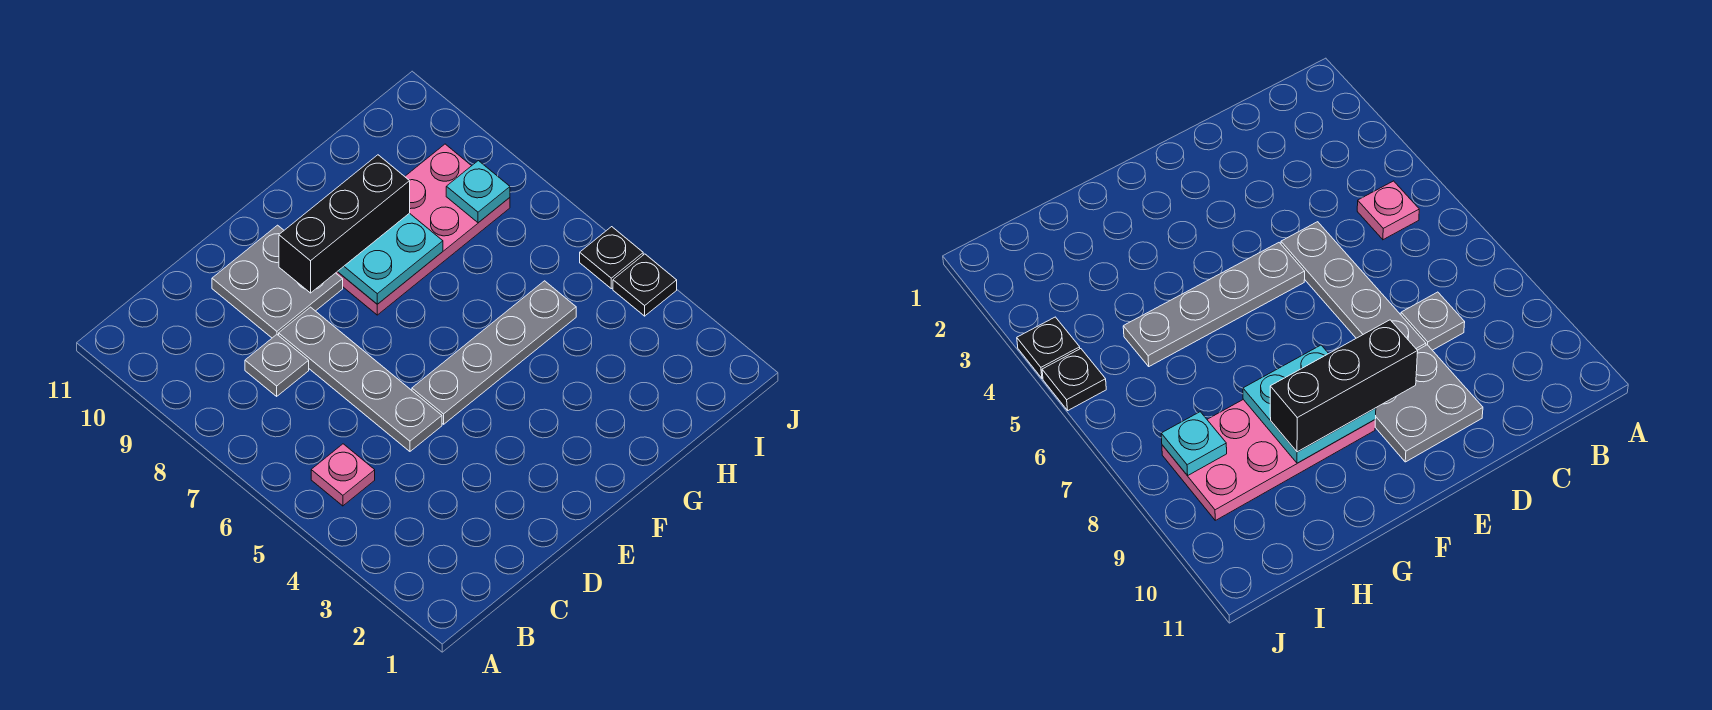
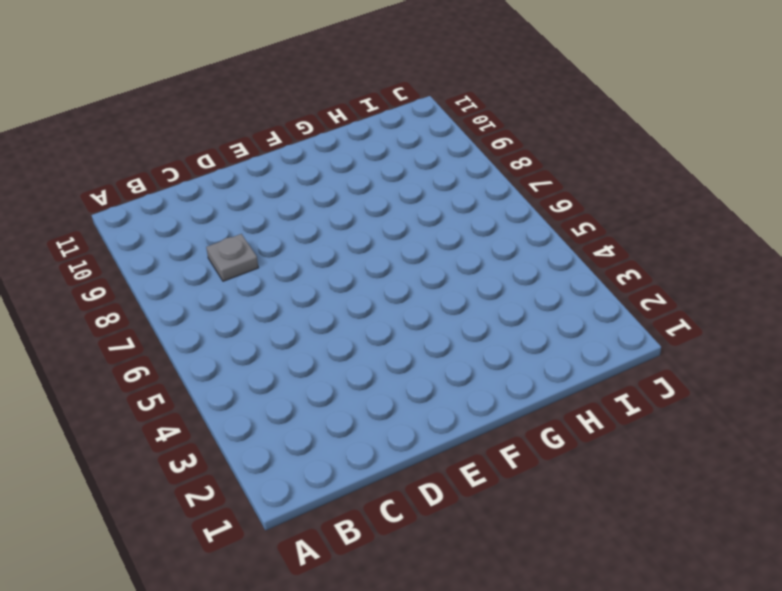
none -> pink plate B5 level 1
none -> grey plate D5:D8 level 1

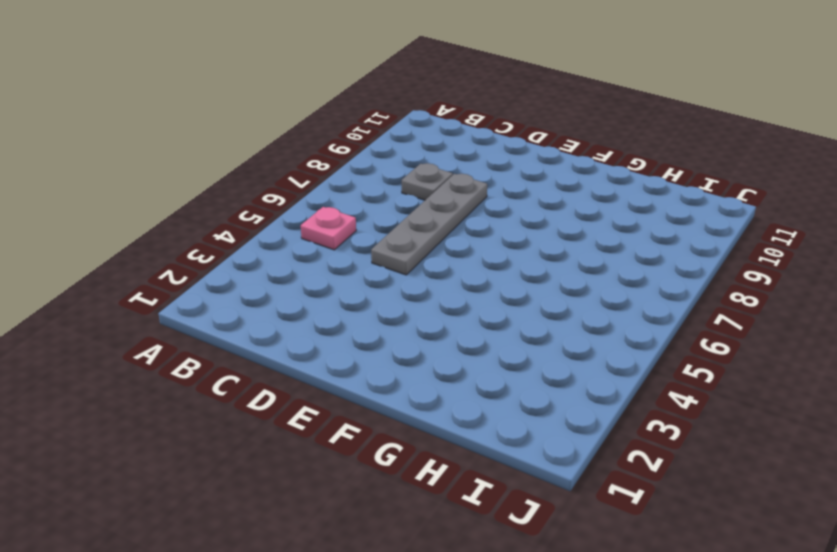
none -> grey plate D9:E10 level 1
none -> grey plate E5:H5 level 1

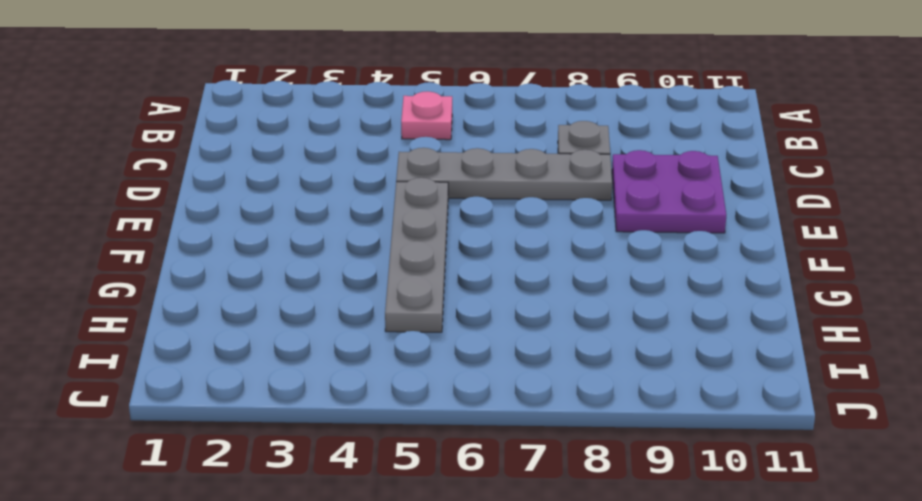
purple plate D9:E10 level 1 -> grey plate D9:E10 level 1
none -> pink plate F8:I9 level 1
none -> black plate J4 level 1

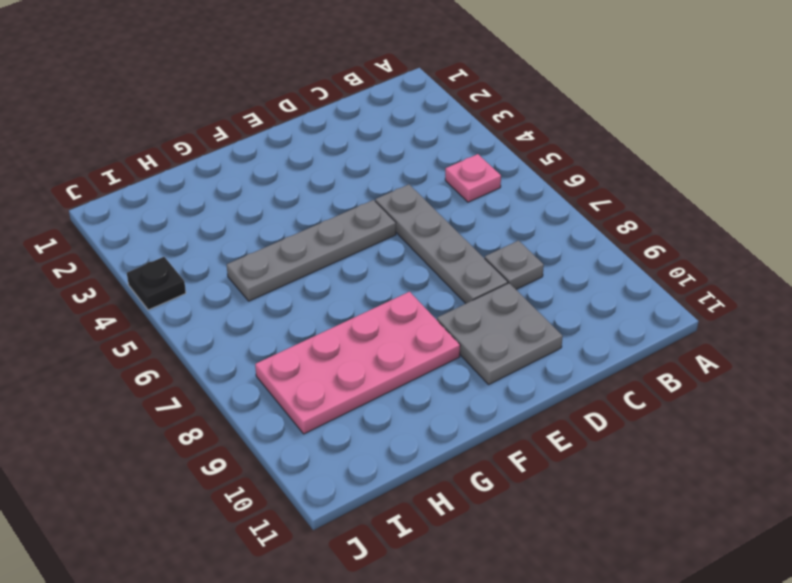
none -> black plate J5 level 1
none -> cyan plate F8:G9 level 2

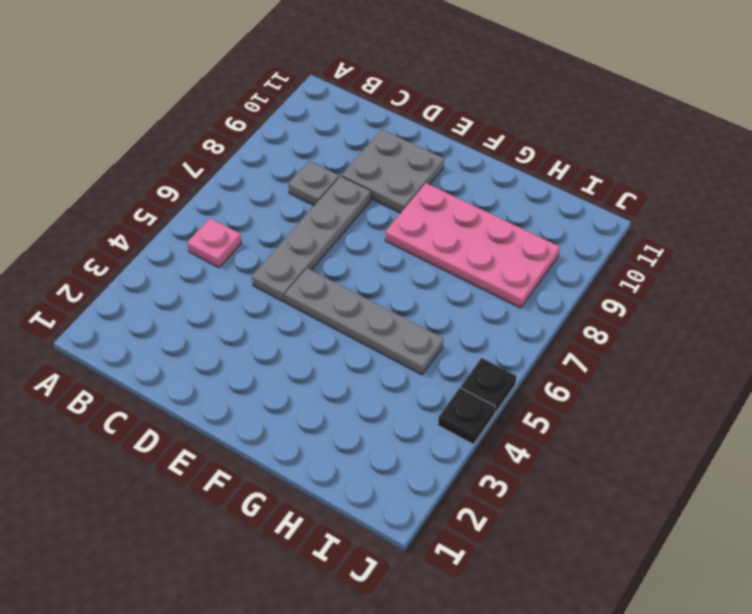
none -> cyan plate F8:G9 level 2
none -> cyan plate I8 level 2

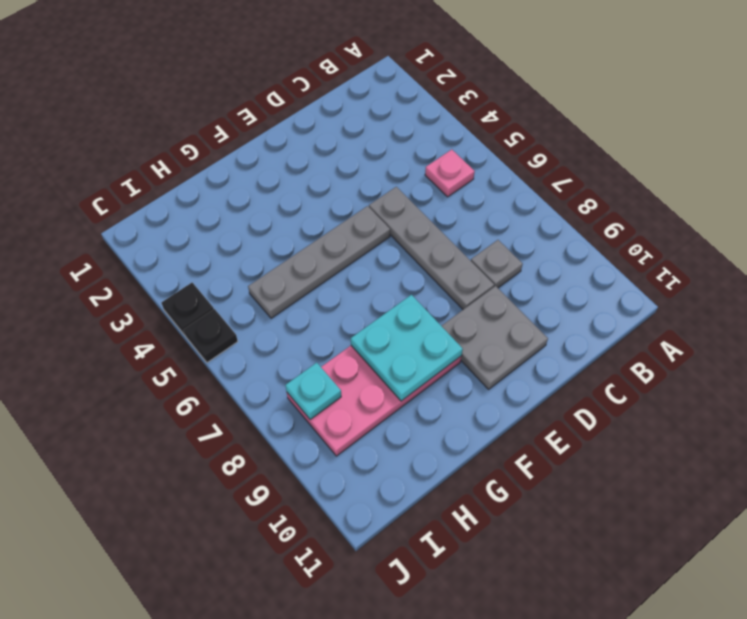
none -> black brick E9:G9 level 3

